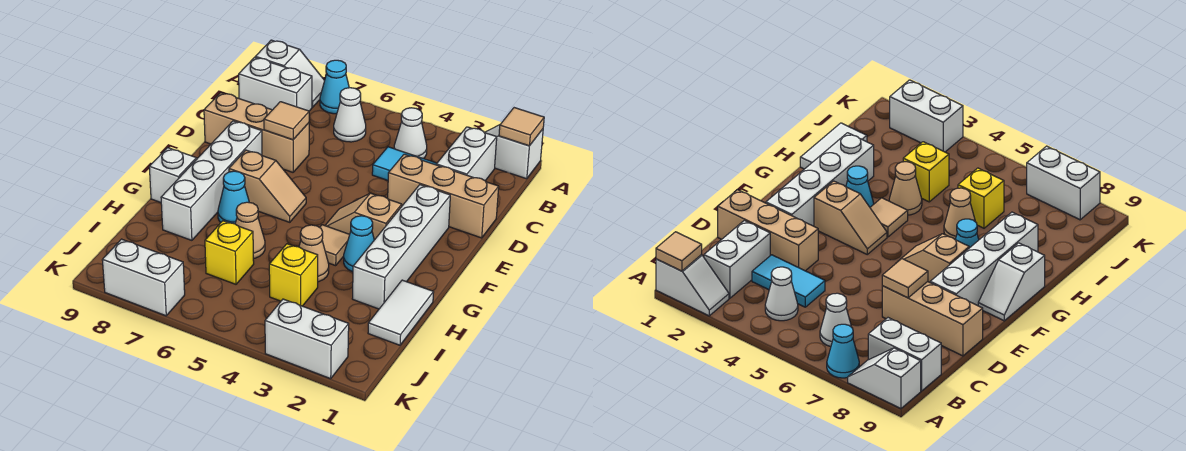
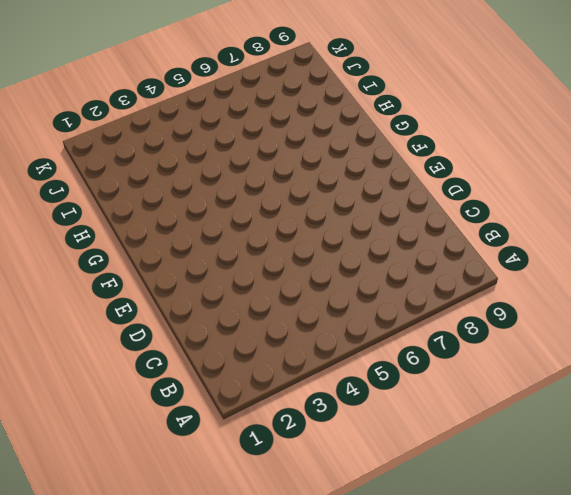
none -> white slope A1:A2 level 1 top 1
none -> cyan cone A7 level 1
none -> white slope A8:A9 level 1 top 9

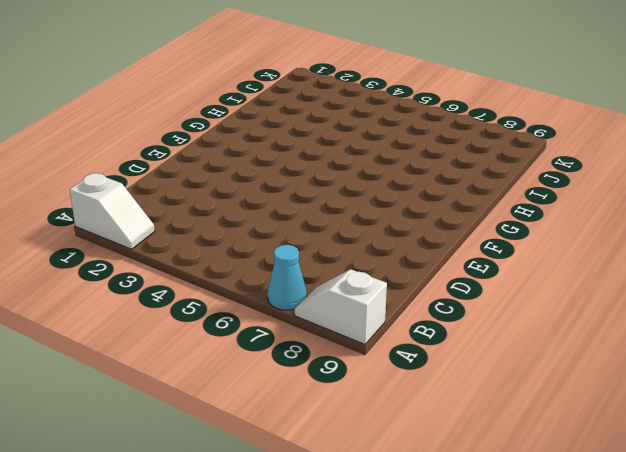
none -> white brick B2:C2 level 1
none -> white cone B4 level 1
none -> white cone B6 level 1

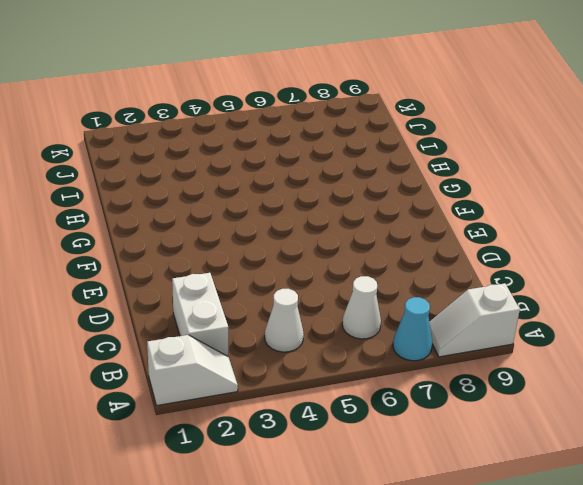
none -> white brick B8:B9 level 1
none -> cyan tile C3:C4 level 1
none -> tan brick D1:D3 level 1

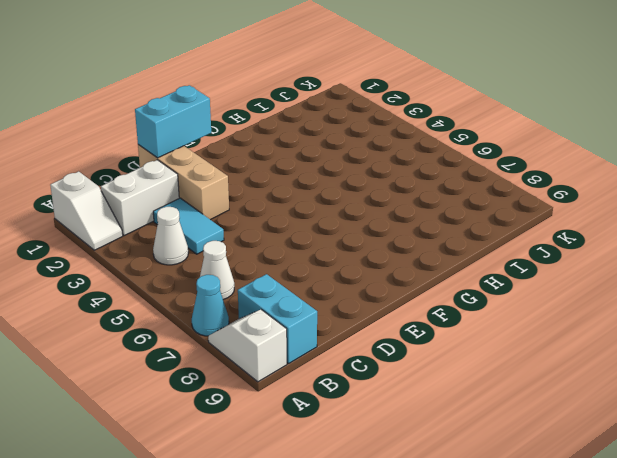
cyan brick B8:B9 level 1 -> white brick B8:B9 level 1
cyan brick D1:E1 level 2 -> none
none -> tan brick D7:D9 level 1
none -> white brick E2:H2 level 1
none -> white brick E8:H8 level 1

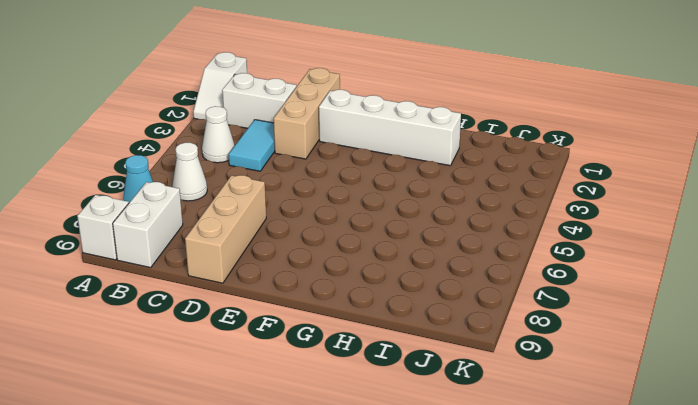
none -> white brick E8:H8 level 1
none -> tan slope F3:F4 level 1 top 3
none -> tan slope F6:F7 level 1 top 7

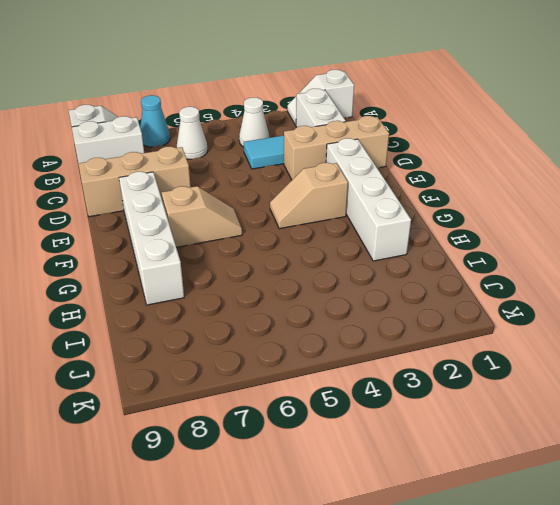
none -> white slope F9:G9 level 1 top G
none -> cyan cone G3 level 1
none -> tan tile G4 level 1

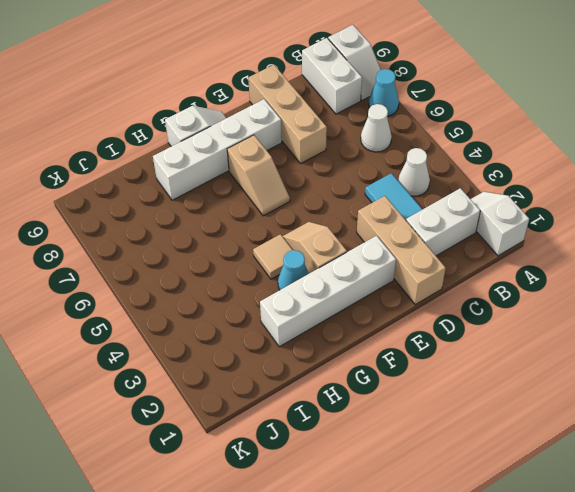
none -> cyan cone G7 level 1
none -> white tile H1:I1 level 1
none -> tan cone H4 level 1

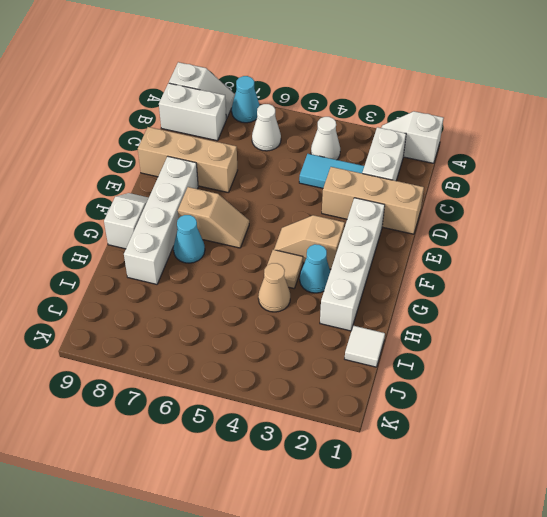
white tile I1 level 1 -> white tile H1:I1 level 1
none -> tan cone H6 level 1
none -> yellow brick I4 level 1
none -> yellow brick I6 level 1

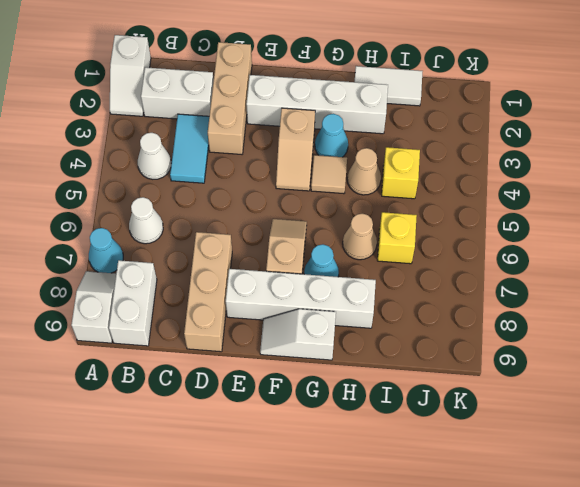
none -> white brick K2:K3 level 1
none -> white brick K7:K8 level 1
none -> tan tile A1 level 2

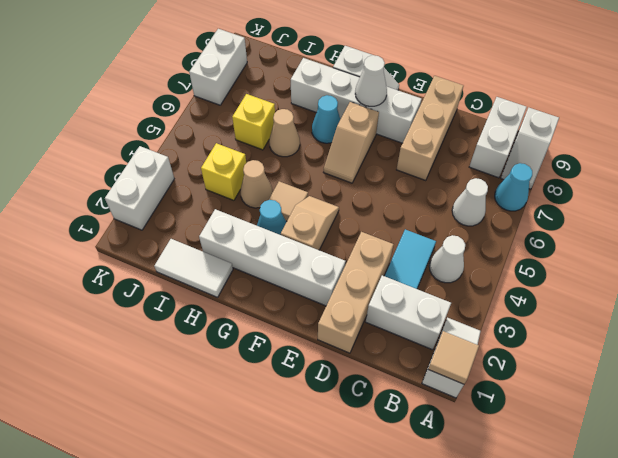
white cone F8 level 2 -> none
none -> tan tile D7 level 2

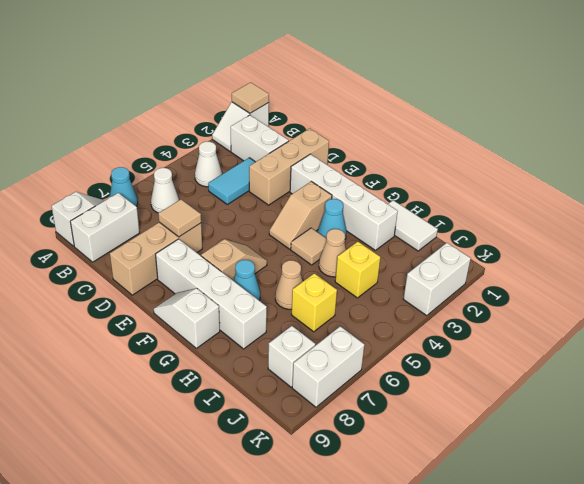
white brick J8 level 1 -> none

